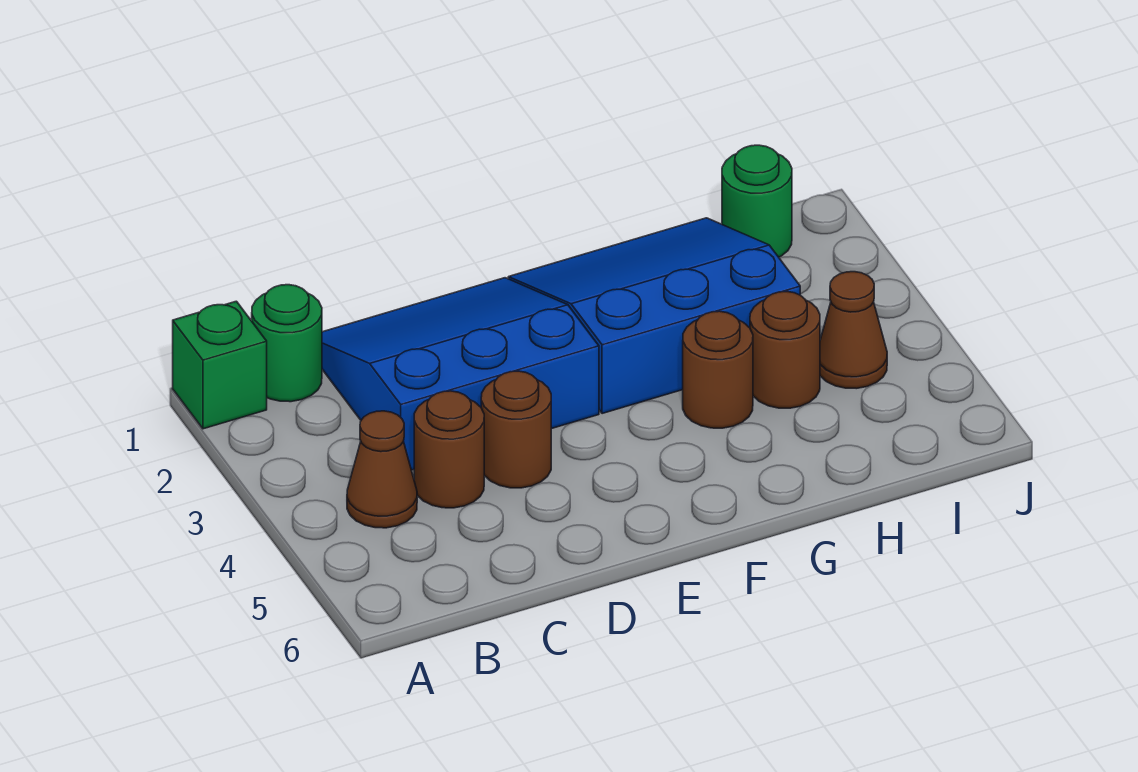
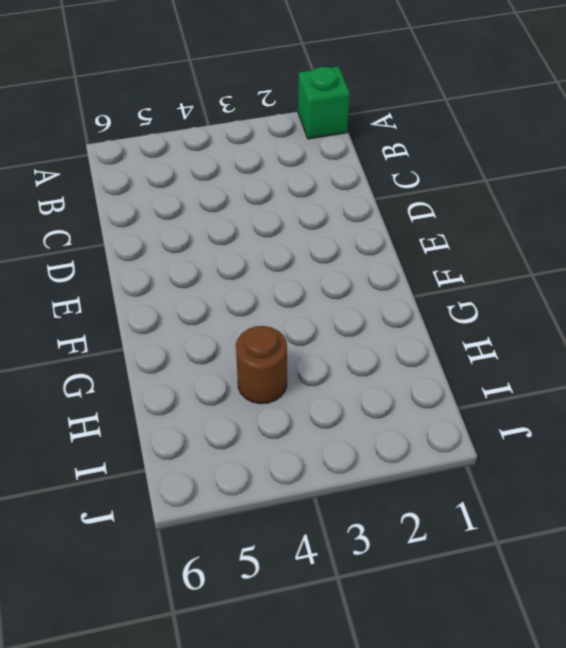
none -> green round brick B1 level 1
none -> brown cone B4 level 1

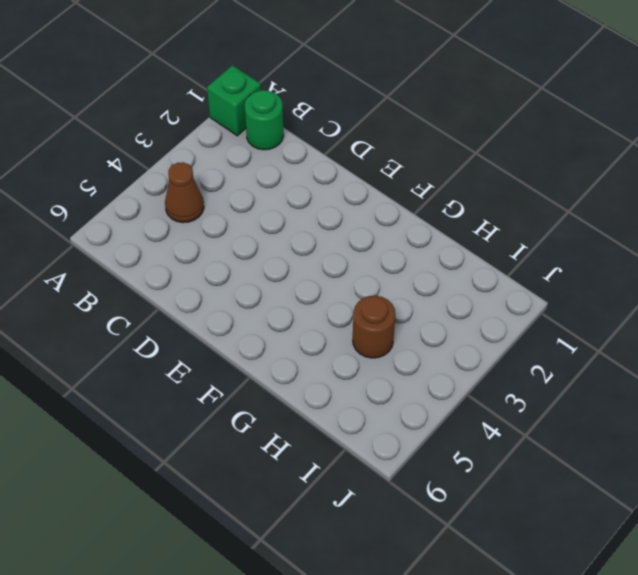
none -> blue slope C1:E3 level 1 top 3
none -> brown round brick C4 level 1

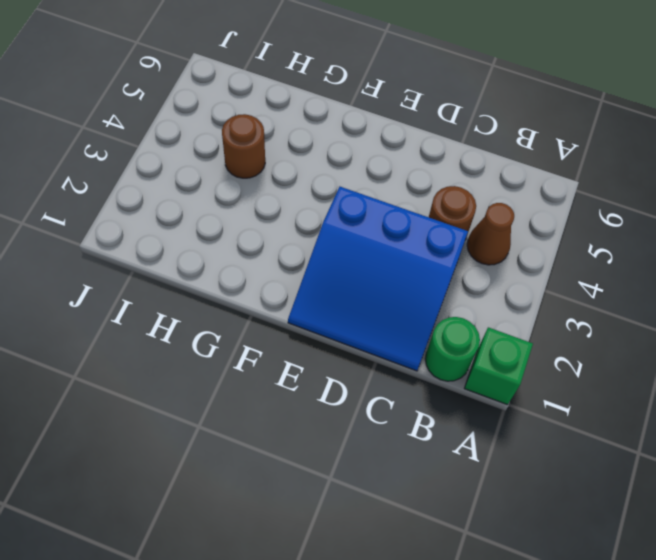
none -> brown round brick D4 level 1
none -> blue slope F1:H3 level 1 top 3

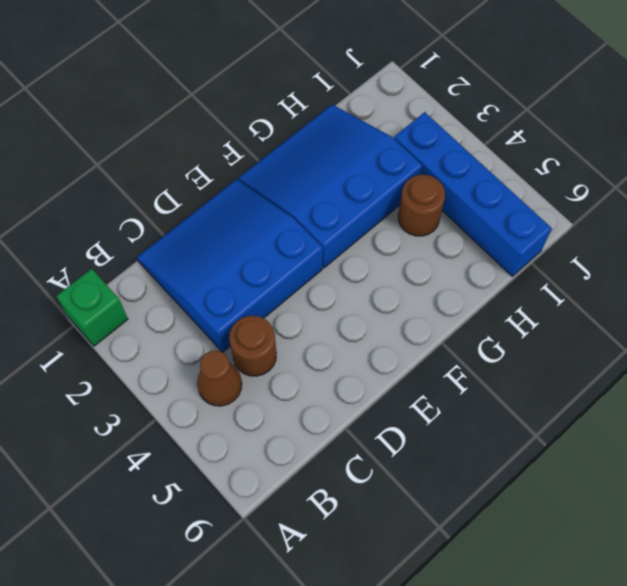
blue brick I3:I6 level 1 -> brown cone I4 level 1
none -> green round brick B1 level 1
none -> brown round brick D4 level 1

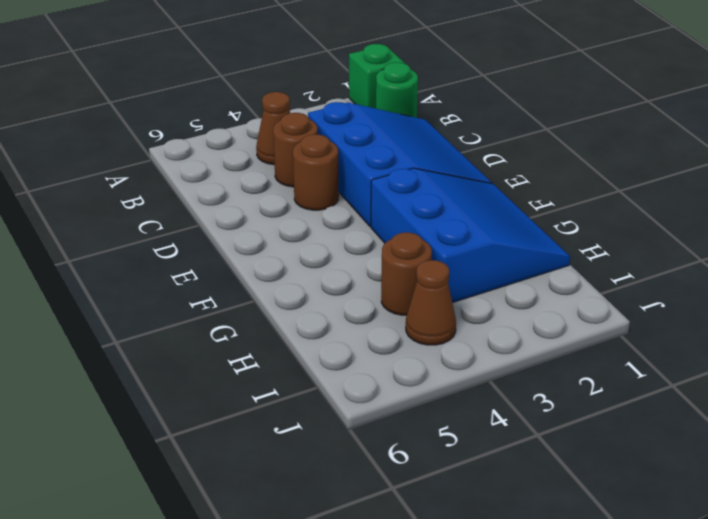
none -> brown round brick G4 level 1
none -> green round brick I1 level 1

